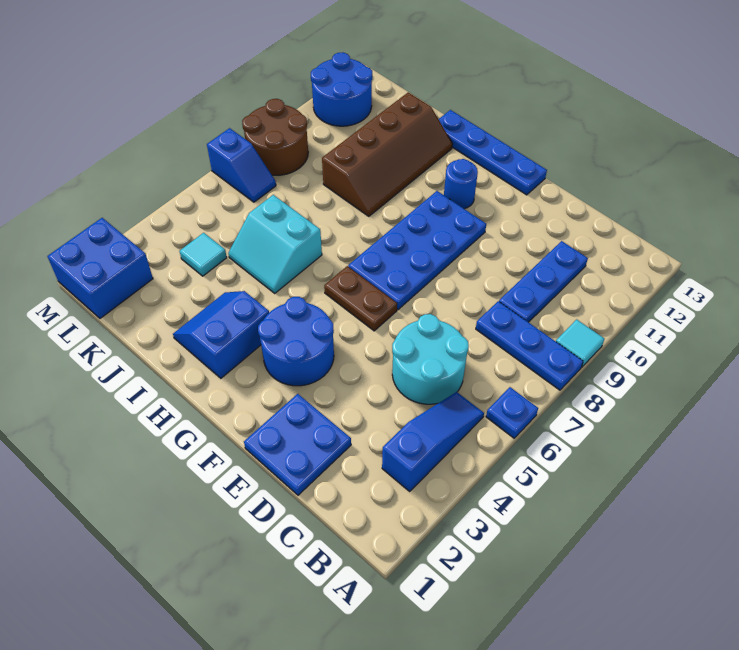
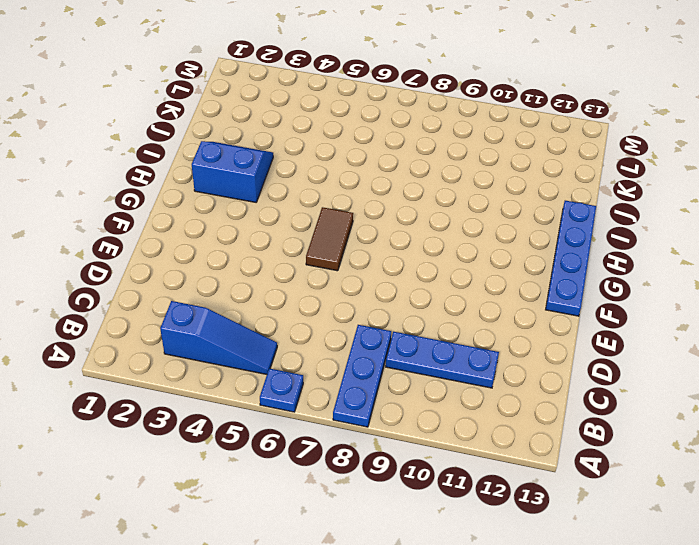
brown tile F6:G6 level 1 -> brown plate F6:G6 level 1
none -> cyan tile A9 level 1
none -> cyan round brick C5:D6 level 1
none -> blue plate D1:E2 level 1

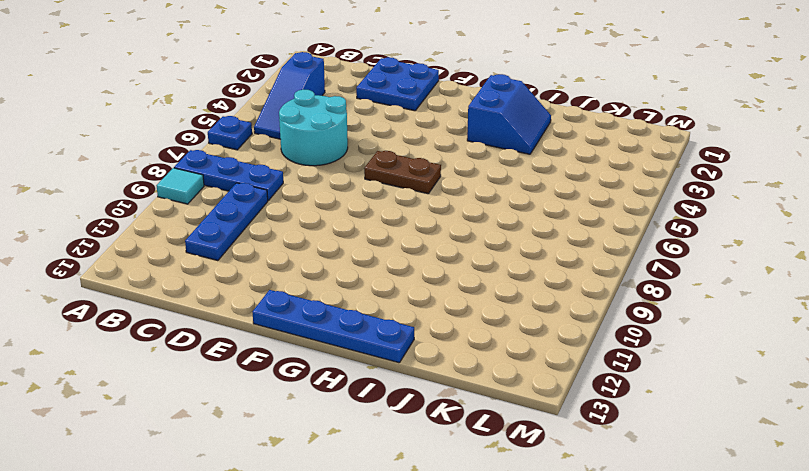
none -> blue round brick F3:G4 level 1
none -> blue plate F7:G10 level 1
none -> blue round brick G11 level 1

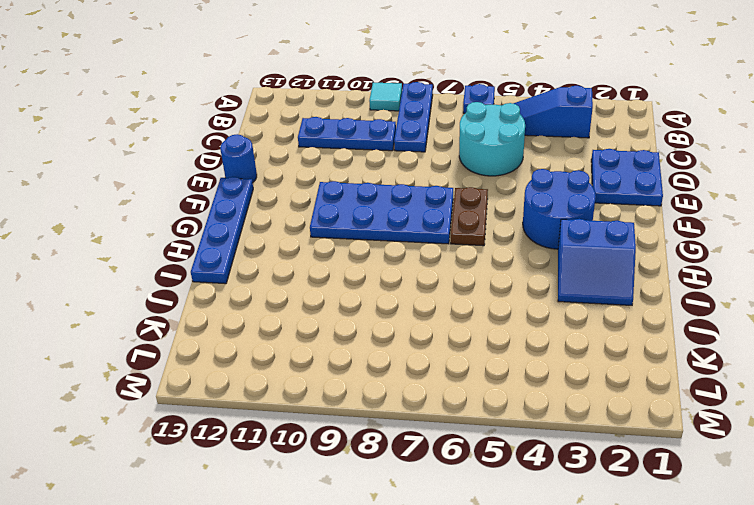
blue round brick E13 level 1 -> blue round brick G11 level 1
none -> cyan slope I5:J6 level 1 top 6
none -> brown slope I9:J12 level 1 top J
none -> cyan tile K4 level 1

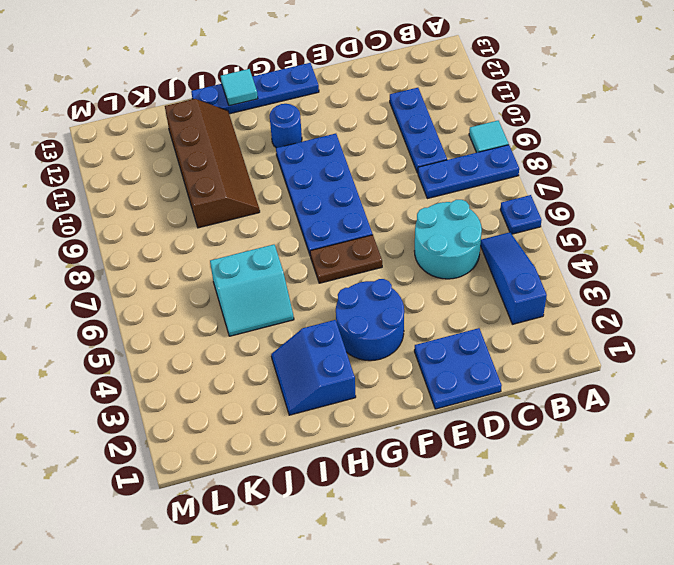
cyan tile H13 level 2 -> cyan tile K4 level 1
none -> blue brick L1:M2 level 1
none -> blue slope L7:M7 level 1 top M
none -> brown round brick L8:M9 level 1

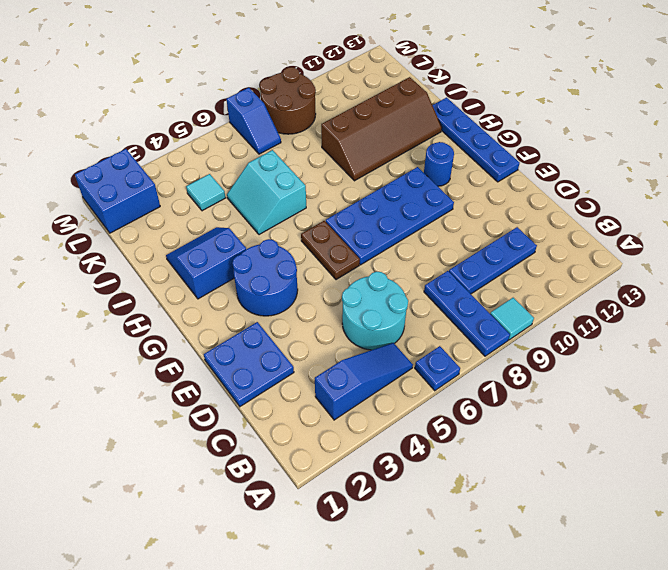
none -> blue round brick L11:M12 level 1

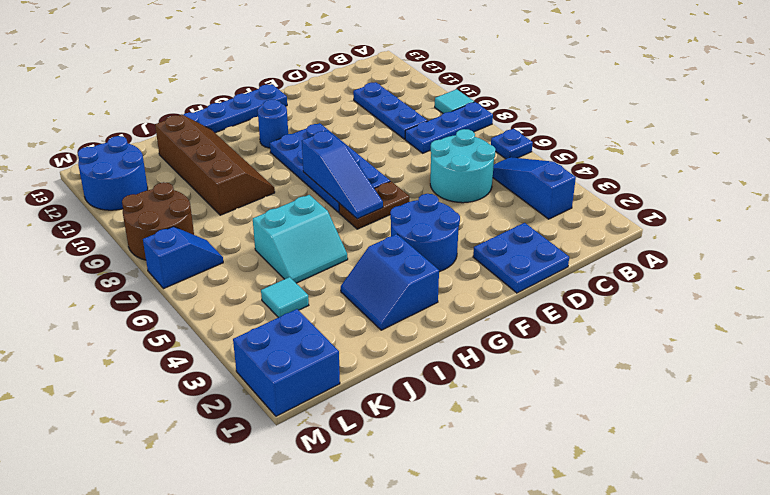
blue slope G6:G8 level 2 top 8 -> none

